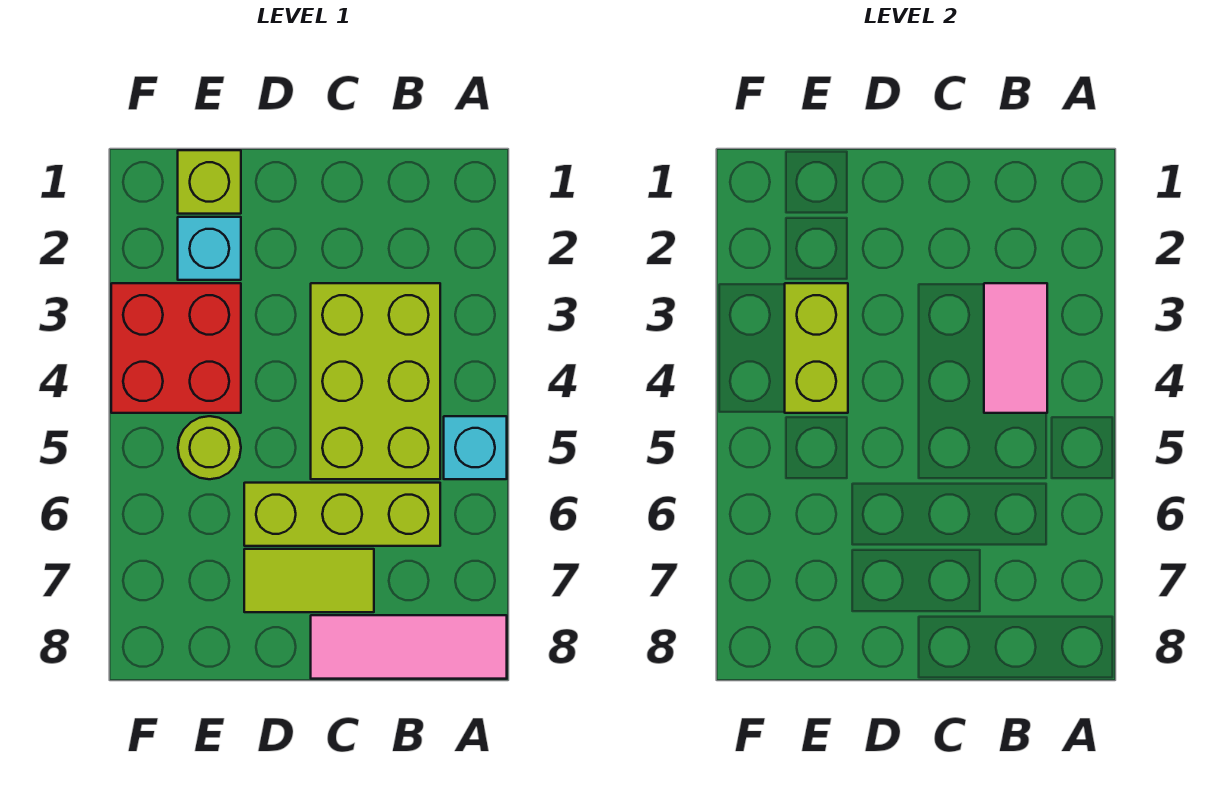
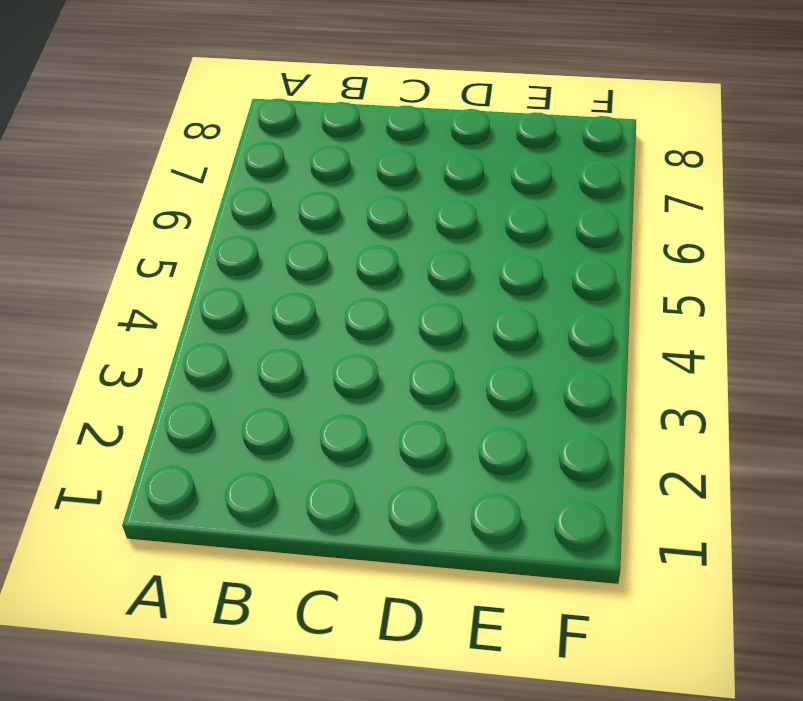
none -> cyan brick A5 level 1
none -> pink tile A8:C8 level 1

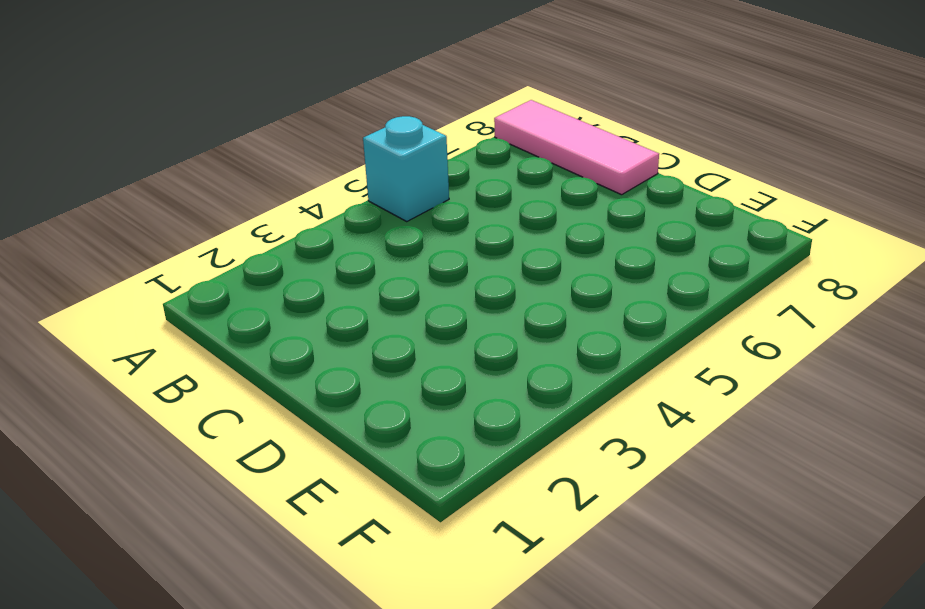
none -> lime brick B3:C5 level 1
none -> lime brick B6:D6 level 1

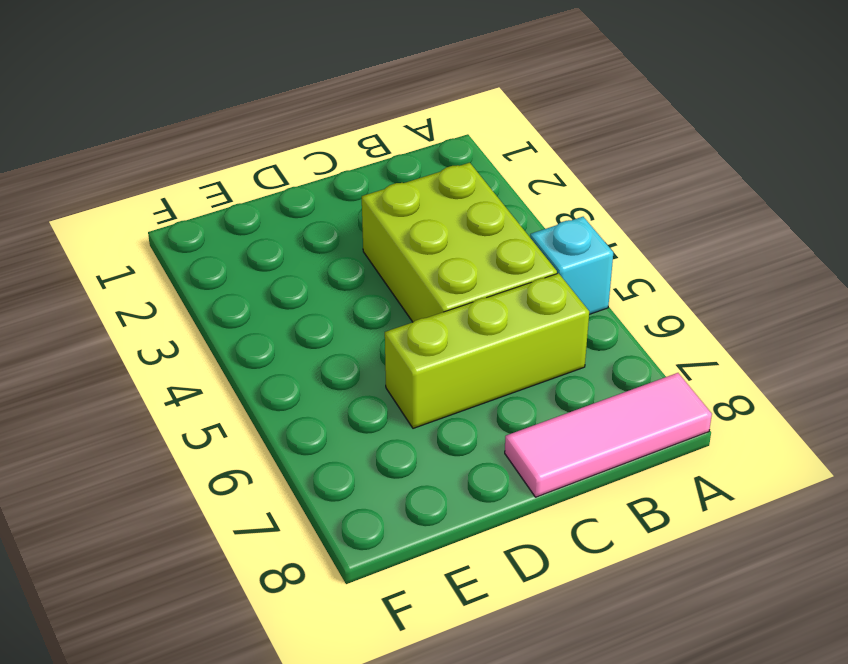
none -> lime tile C7:D7 level 1
none -> lime brick E1 level 1

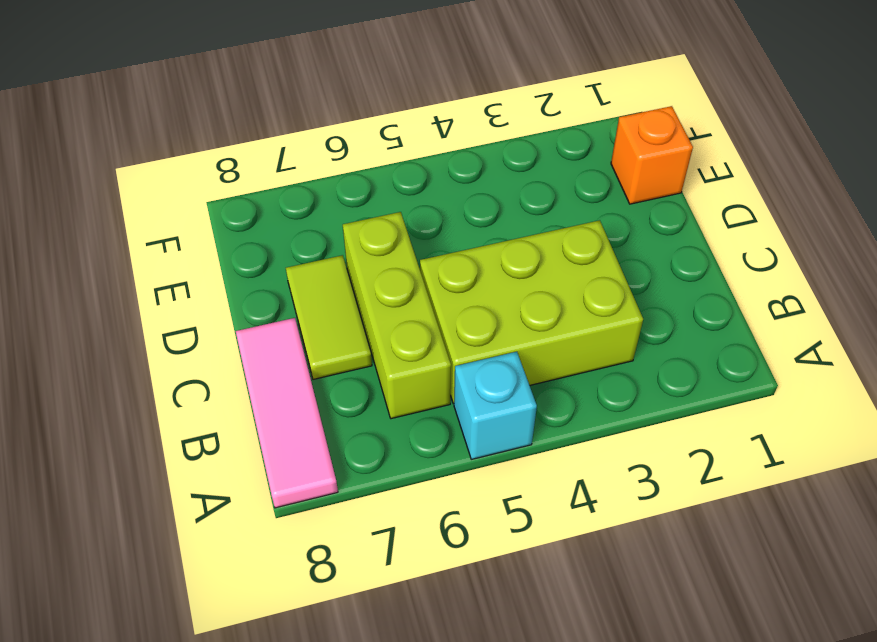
orange brick E1 level 1 -> lime brick E1 level 1
none -> cyan brick E2 level 1
none -> red brick E3:F4 level 1

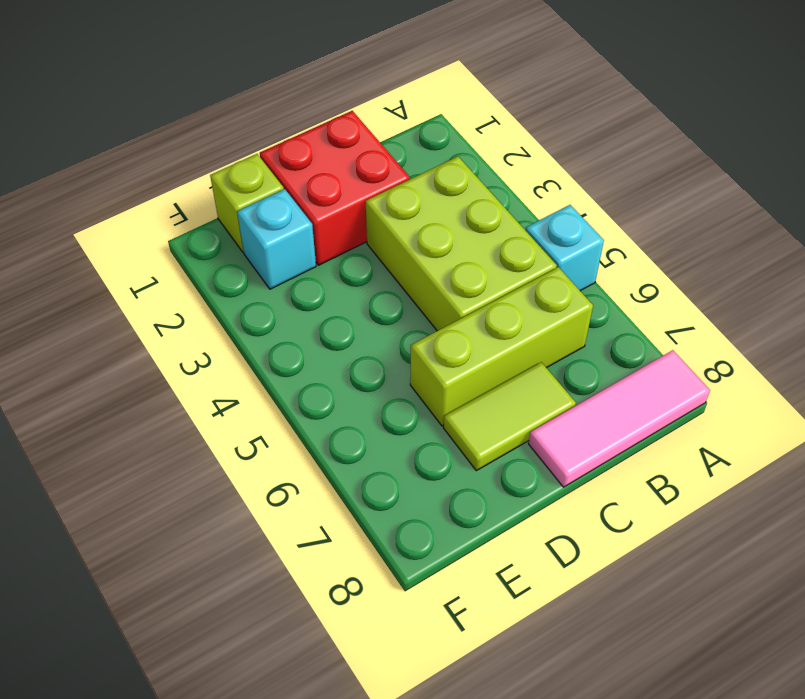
red brick C1:D2 level 1 -> red brick E3:F4 level 1
none -> lime round brick E5 level 1
none -> pink tile B3:B4 level 2

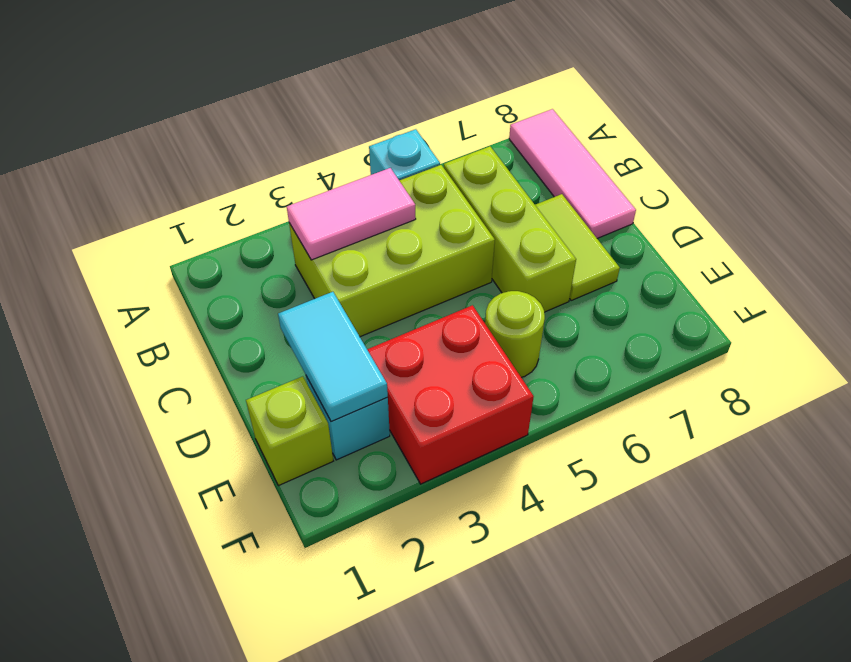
cyan tile D2:E2 level 2 -> none
none -> lime brick E3:E4 level 2

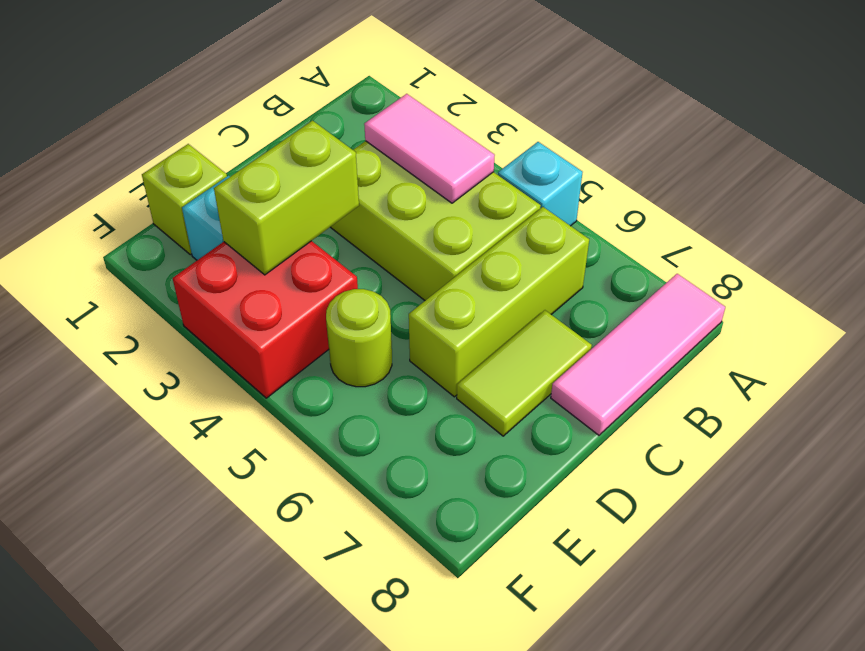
lime brick D3:E3 level 2 -> lime brick E3:E4 level 2

